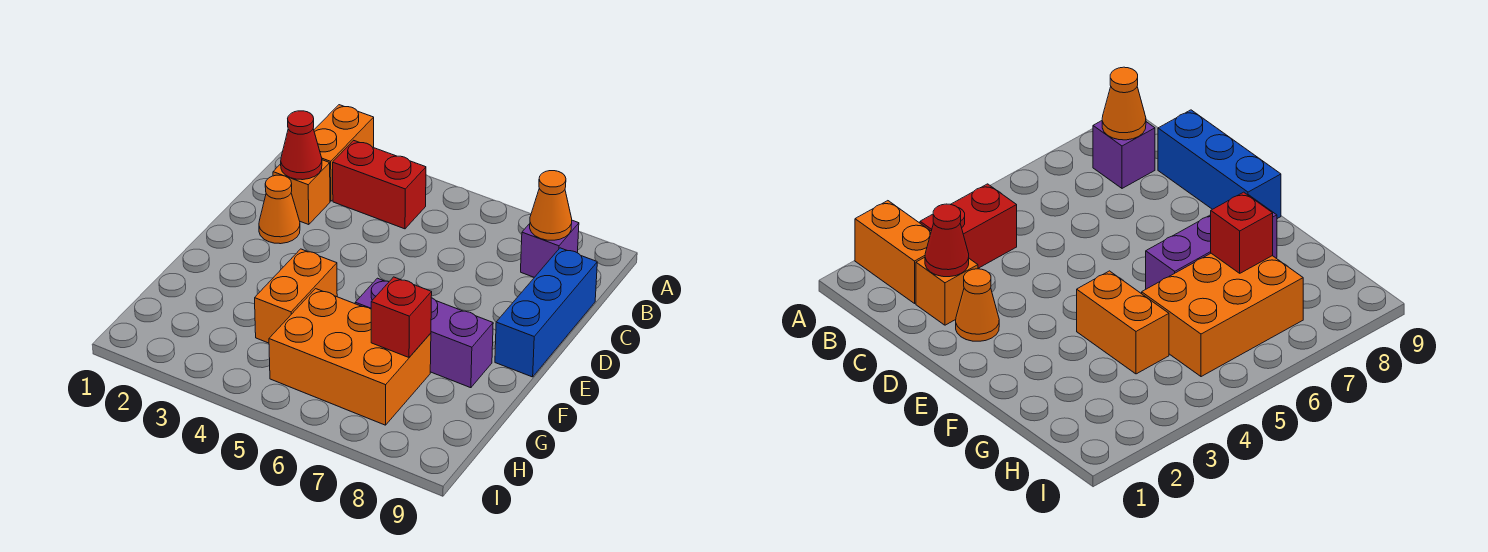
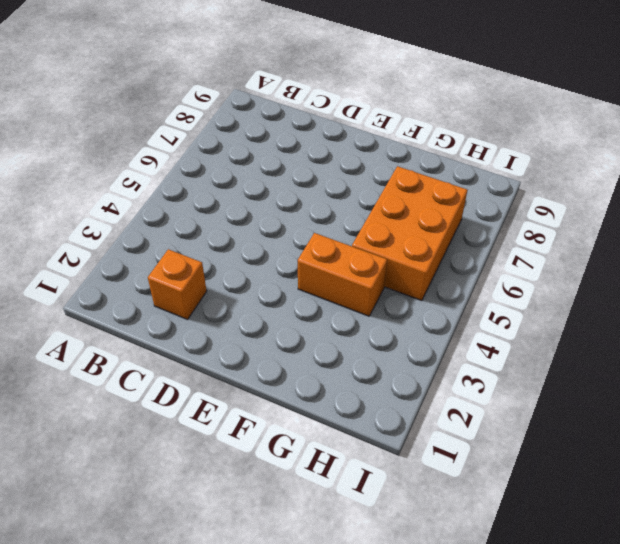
none -> orange brick A2:B2 level 1
none -> red brick B3:B4 level 1
none -> purple brick B8 level 1

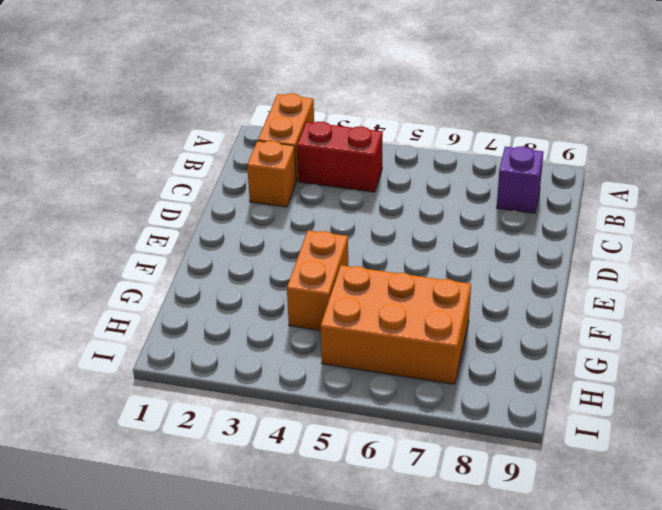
none -> blue brick C9:E9 level 1
none -> orange cone D2 level 1
none -> purple brick F6:F8 level 1

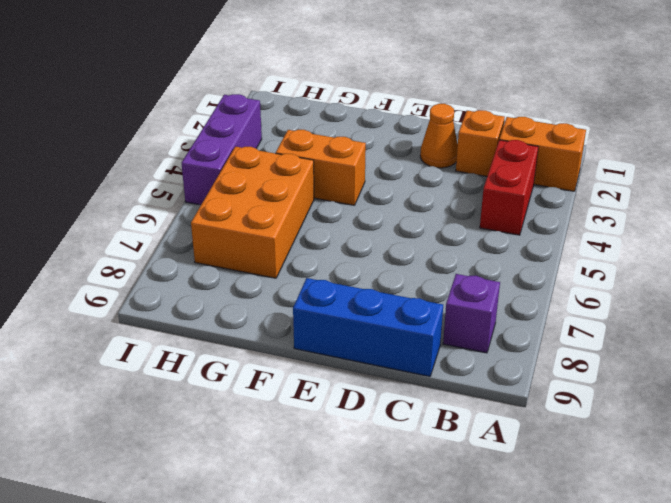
purple brick I3:I5 level 1 -> purple brick F6:F8 level 1
none -> orange cone B8 level 2
none -> red cone C2 level 2
none -> red brick G7 level 2

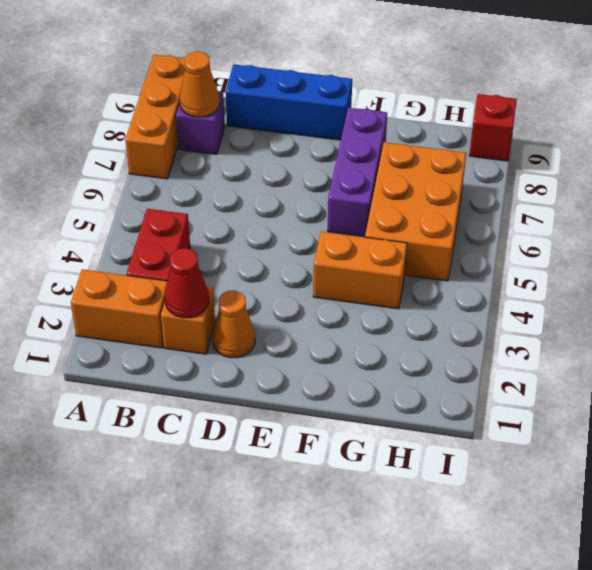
orange brick A7:A9 level 1 -> none
red brick I9 level 1 -> red brick G7 level 2

